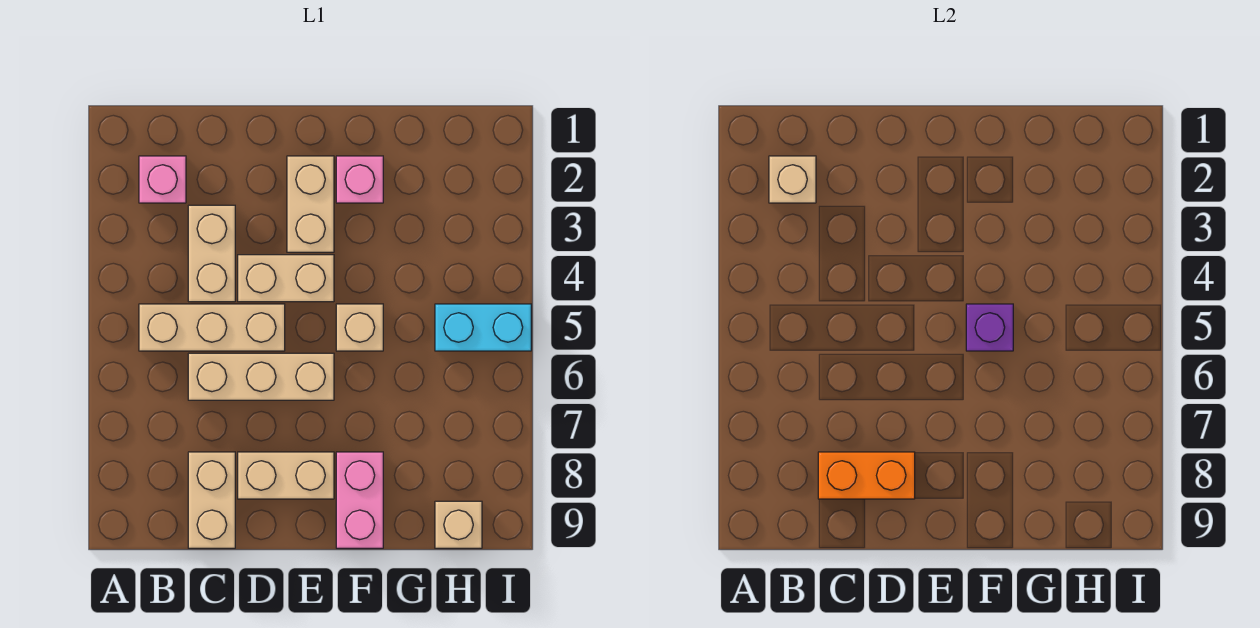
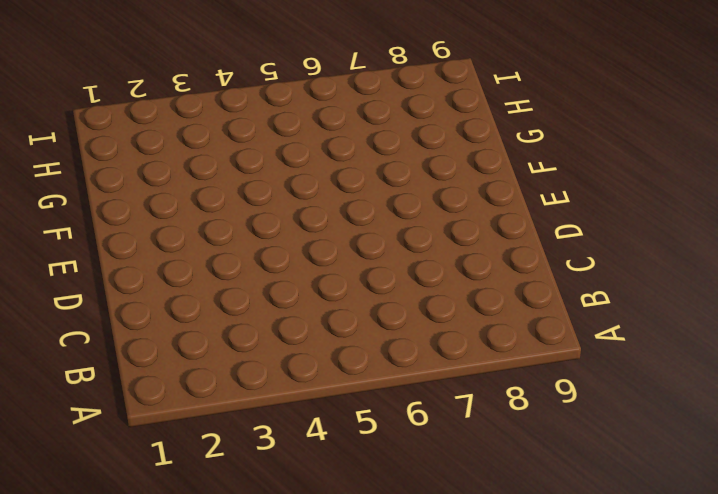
none -> pink brick B2 level 1
none -> tan brick B5:D5 level 1
none -> tan brick C3:C4 level 1

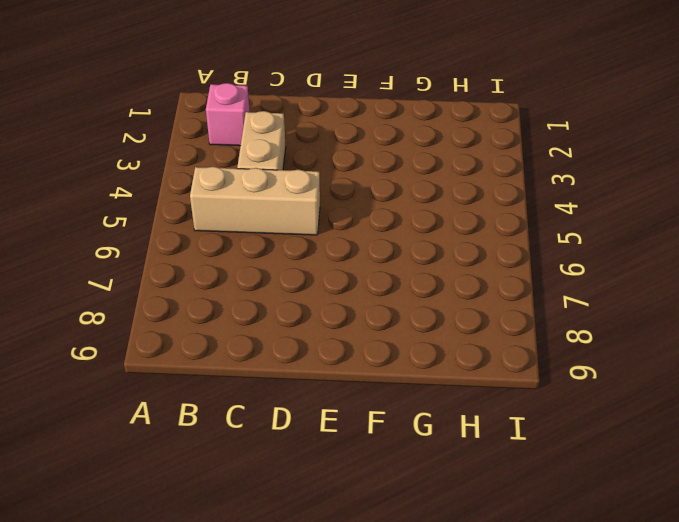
none -> tan brick C6:E6 level 1
none -> tan brick C8:C9 level 1
none -> tan brick D4:E4 level 1

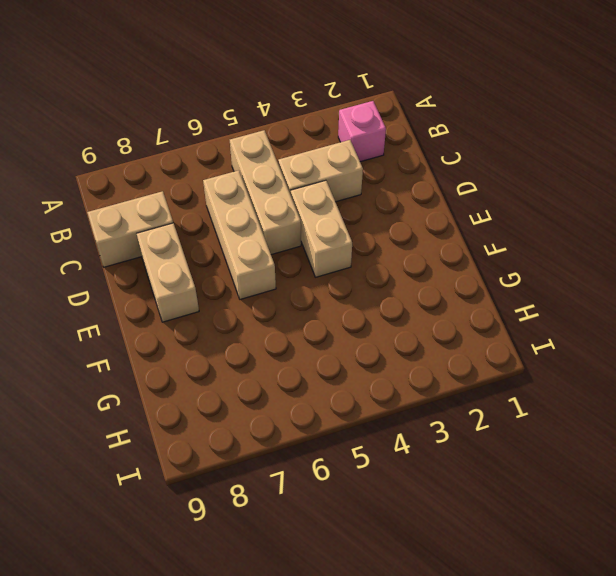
none -> tan brick E2:E3 level 1
none -> pink brick F2 level 1
none -> tan brick F5 level 1

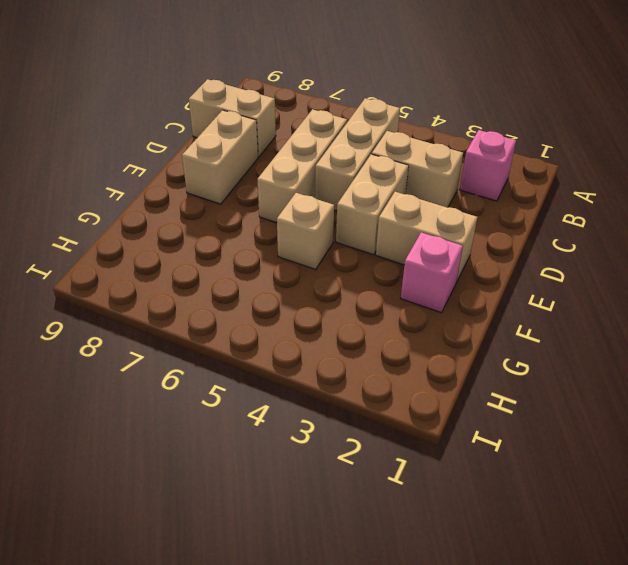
none -> pink brick F8:F9 level 1
none -> cyan brick H5:I5 level 1
none -> tan brick H9 level 1

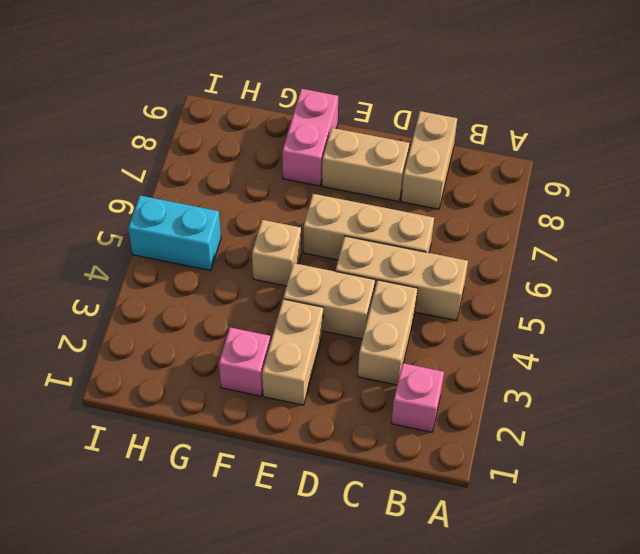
none -> tan brick H9 level 1
none -> tan brick B2 level 2
none -> orange brick C8:D8 level 2

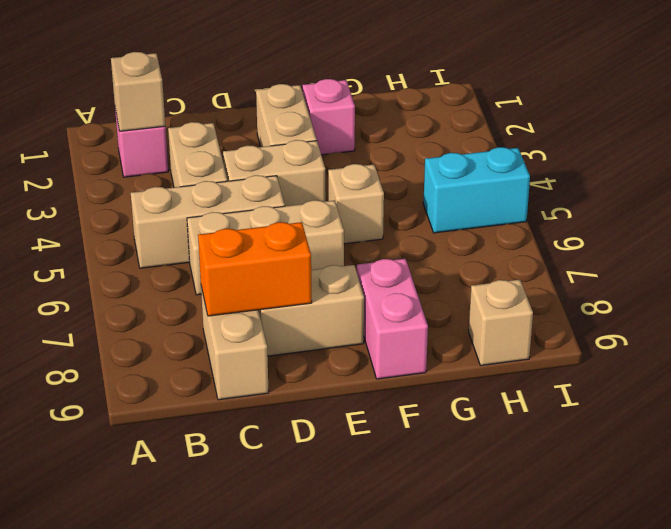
none -> purple brick F5 level 2

